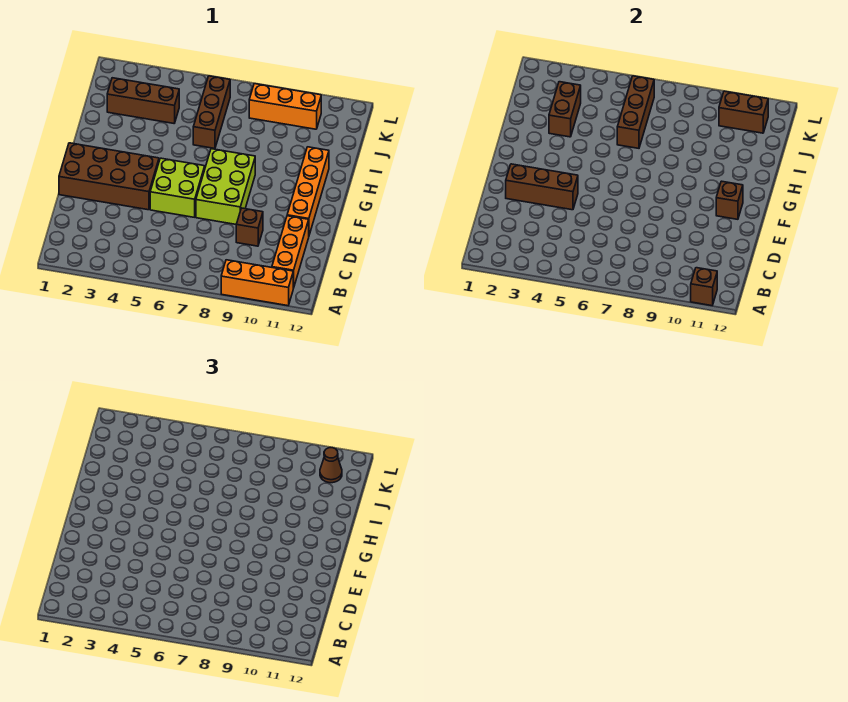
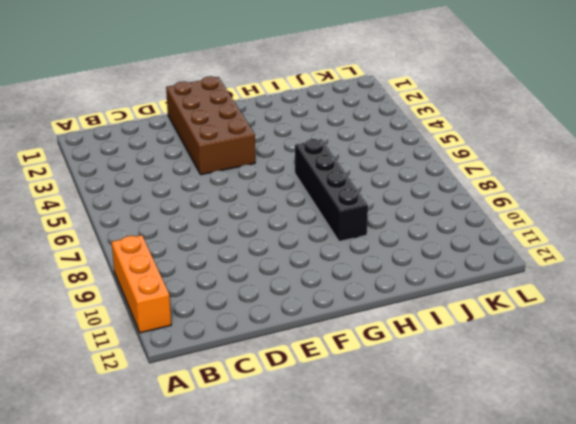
black brick H6:H9 level 1 -> none
none -> orange brick B11:D11 level 1
none -> brown brick D9 level 1
none -> lime brick E5:F6 level 1

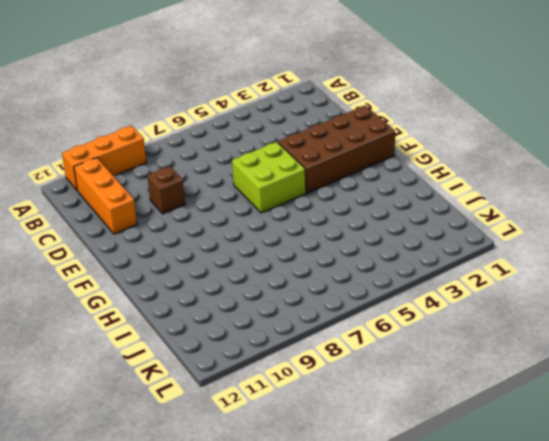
none -> lime brick E7:G8 level 1
none -> orange brick E11:H11 level 1
none -> brown brick I6:K6 level 1

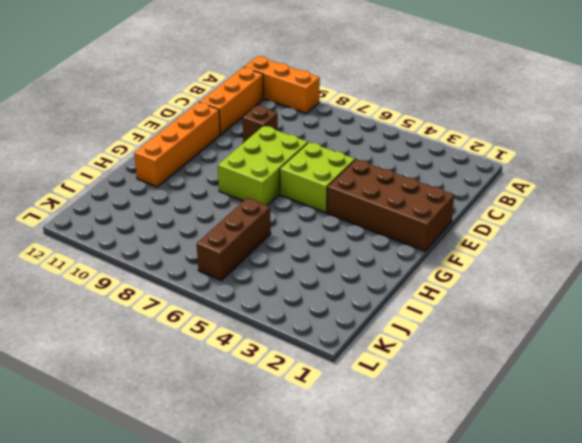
none -> brown brick J2:J4 level 1
none -> orange brick K8:K10 level 1
none -> brown brick A11 level 2

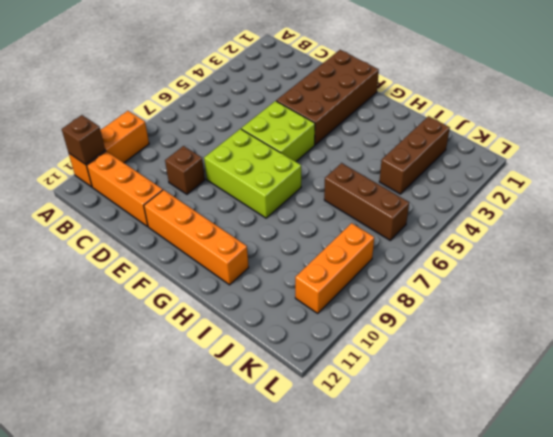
none -> brown brick E2:E4 level 2
none -> brown brick F11 level 2
none -> brown brick I3:J3 level 2

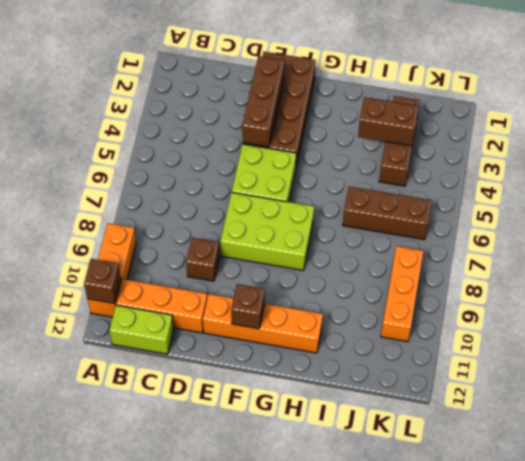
lime brick B12:C12 level 1 -> none
none -> brown brick I6:K6 level 2
none -> brown brick K10:K11 level 2
none -> brown cone K11 level 3

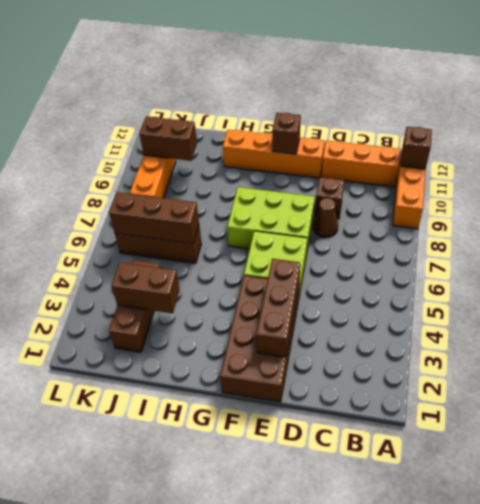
brown cone D8 level 1 -> brown cone K11 level 3
brown brick J10:K10 level 2 -> brown brick K10:K11 level 2

